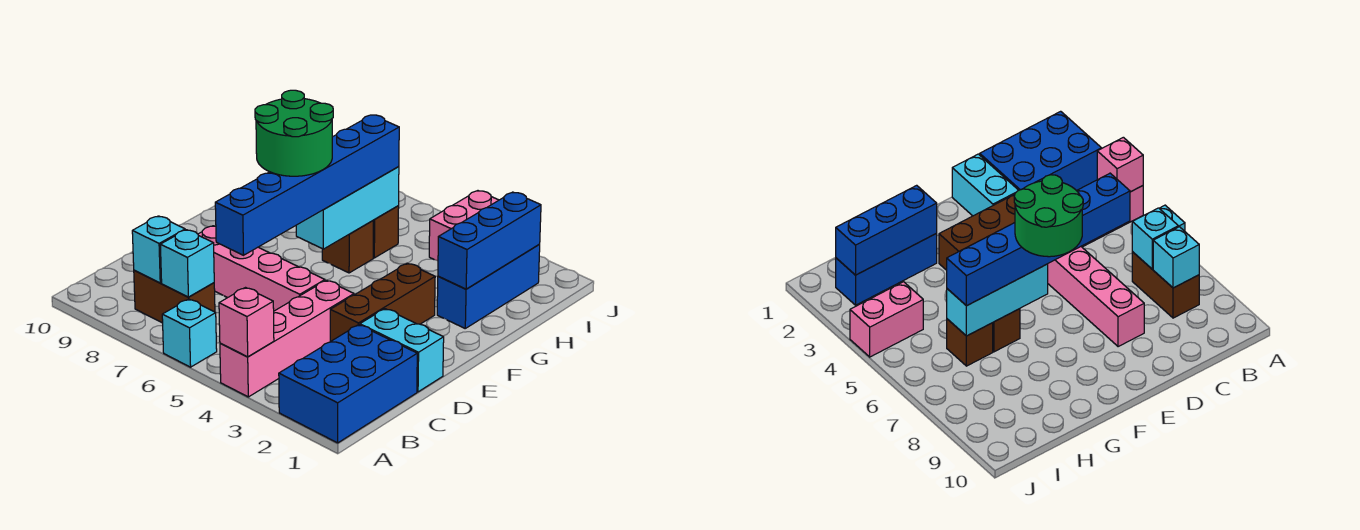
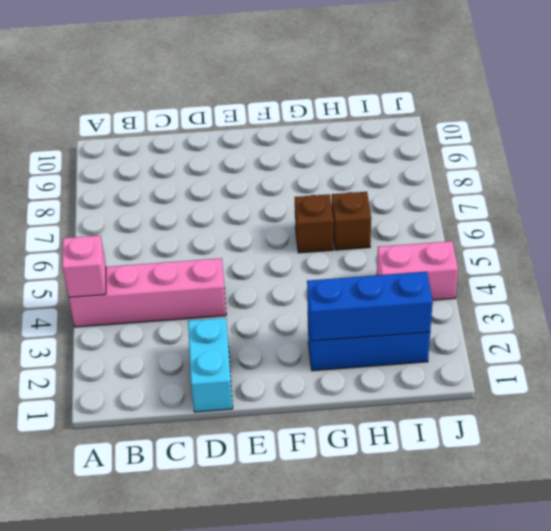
none -> blue brick A1:C2 level 1
none -> cyan brick A6 level 1
none -> brown brick B7:B8 level 1

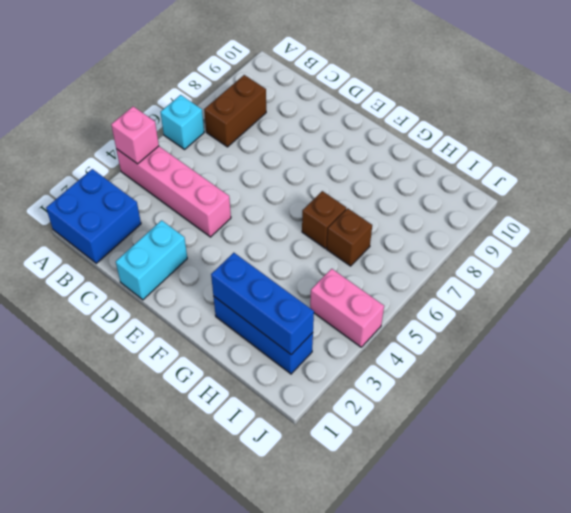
blue brick A1:B2 level 1 -> blue brick A1:C2 level 1
none -> brown brick D3:F3 level 1
none -> pink brick D5:D8 level 1
none -> cyan brick B7 level 2

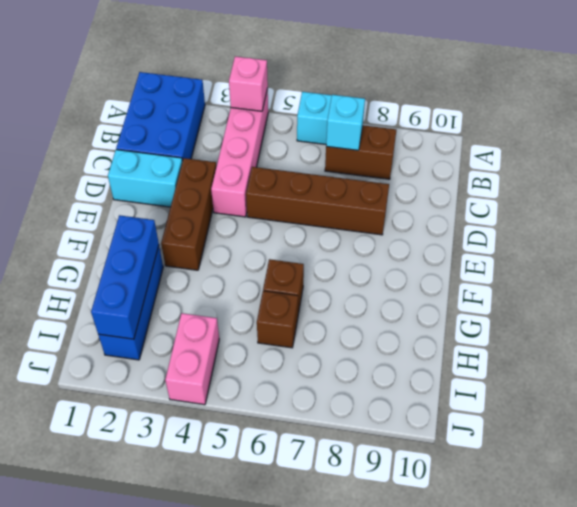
brown brick D5:D8 level 1 -> pink brick D5:D8 level 1
none -> cyan brick B8 level 2
none -> cyan brick F6:H6 level 2
none -> blue brick C6:H6 level 3

